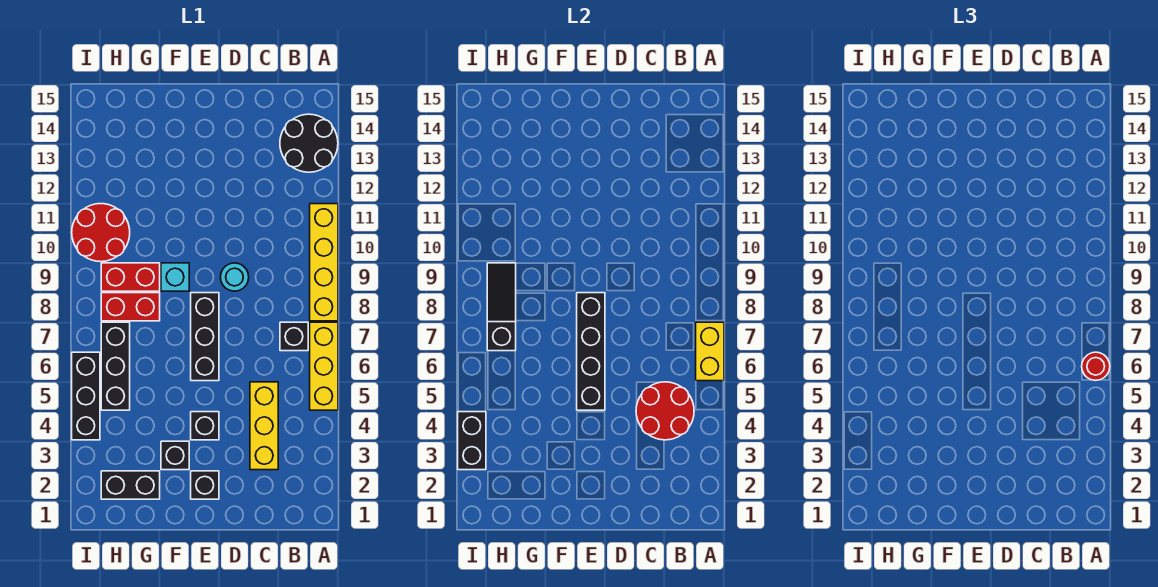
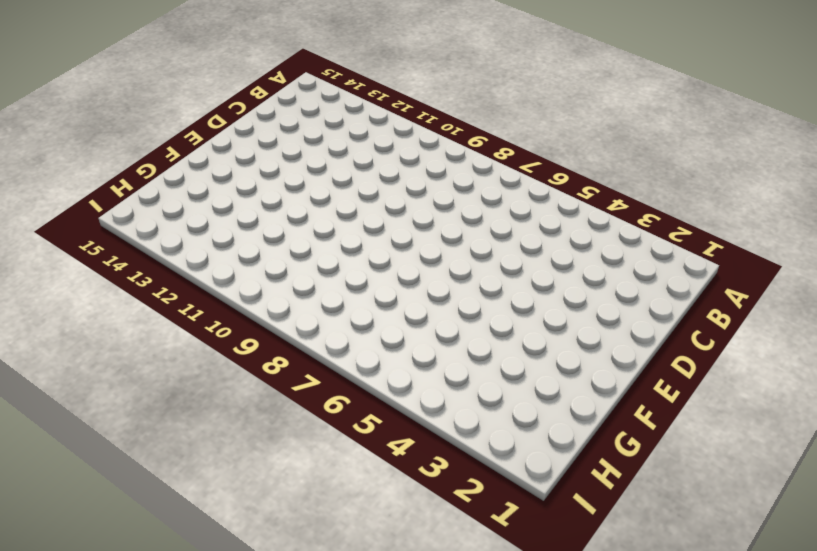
none -> yellow brick A5:A7 level 1
none -> yellow brick A8:A11 level 1
none -> black round brick A13:B14 level 1

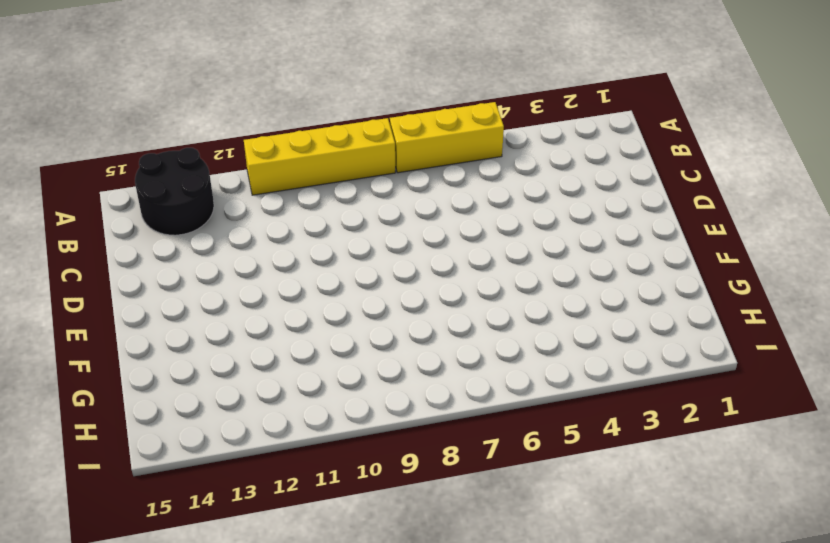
none -> black brick B7 level 1
none -> yellow brick C3:C5 level 1
none -> cyan round brick D9 level 1

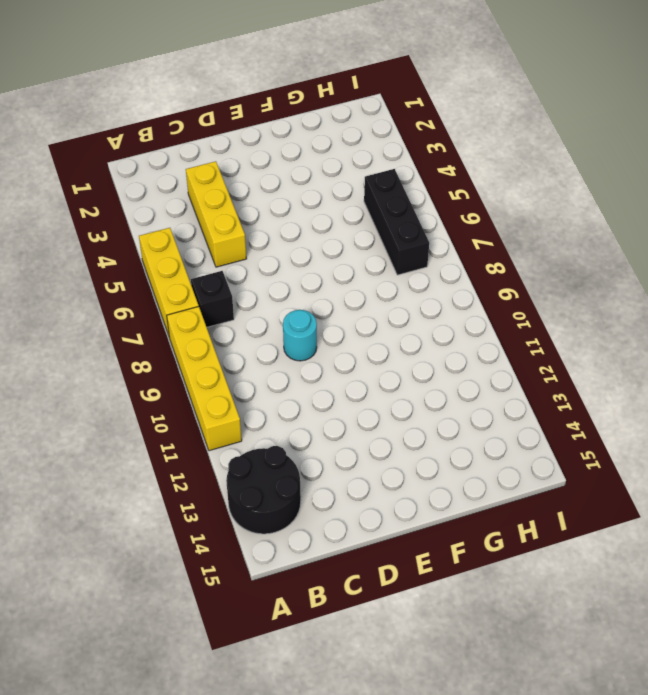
none -> black brick E2 level 1
none -> black brick E4 level 1
none -> black brick E6:E8 level 1

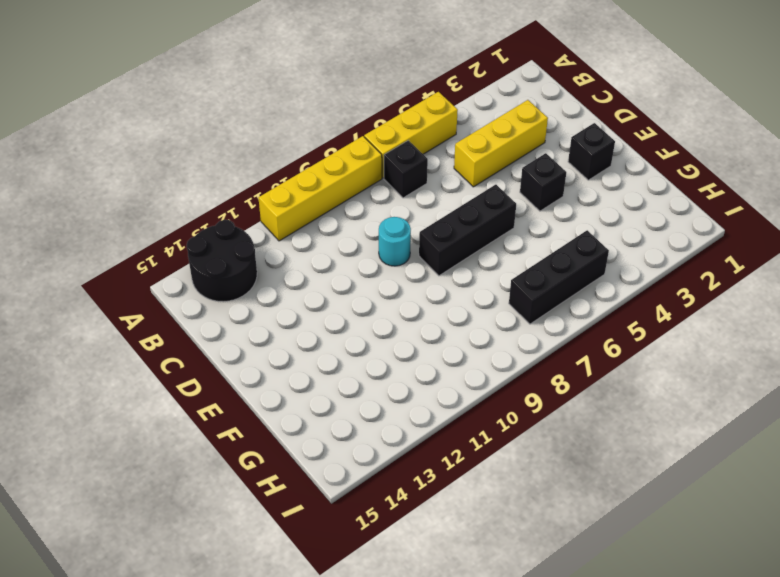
none -> black brick F3 level 1
none -> cyan brick F9 level 1
none -> black brick G2:H2 level 1

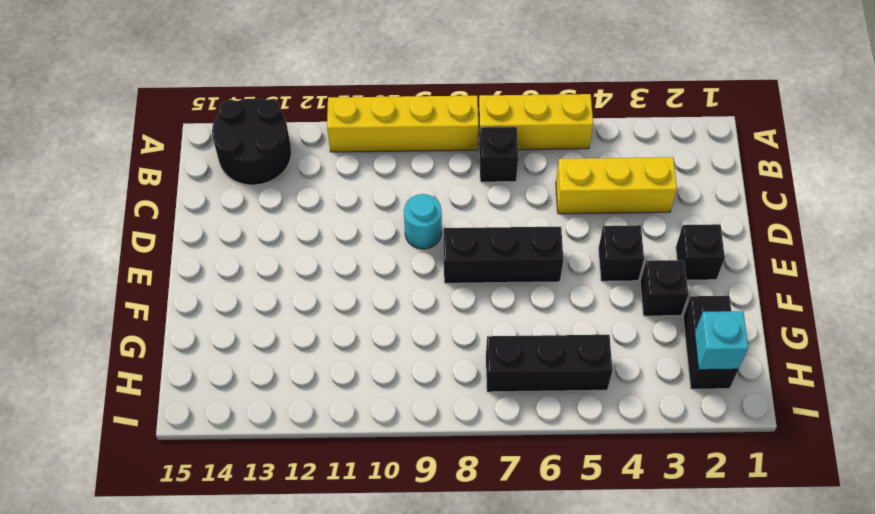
cyan brick H2 level 2 -> cyan brick F9 level 1
none -> red brick G8:H8 level 1
none -> red brick G9:H9 level 1
none -> red round brick H10:I11 level 1

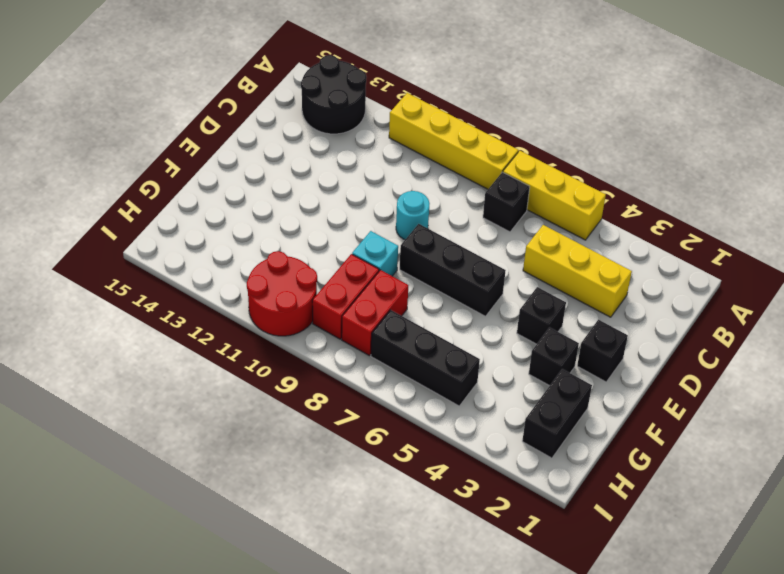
none -> black brick I4:I6 level 1
none -> yellow brick A6:A7 level 2
none -> red round brick B4:C5 level 2

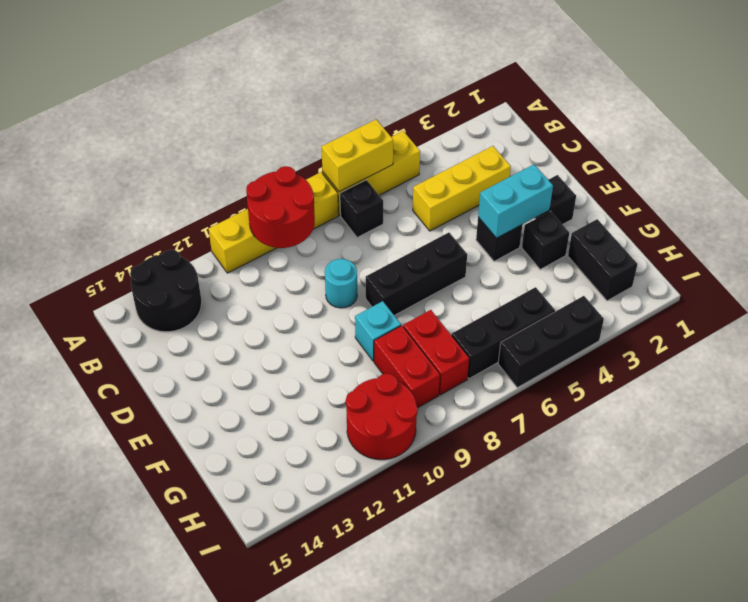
red round brick A9:B10 level 2 -> red round brick B4:C5 level 2
cyan brick E3:E4 level 2 -> none
none -> black brick E5:E8 level 2
none -> black slope H7:H9 level 2 top 7
none -> black brick I3:I4 level 2

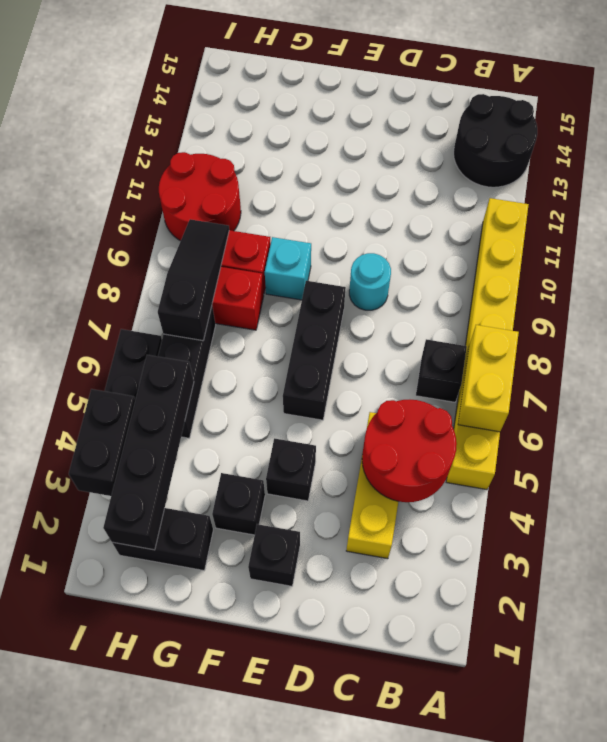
black brick H2:H5 level 2 -> black brick E5:E8 level 2
none -> red round brick A6 level 3

